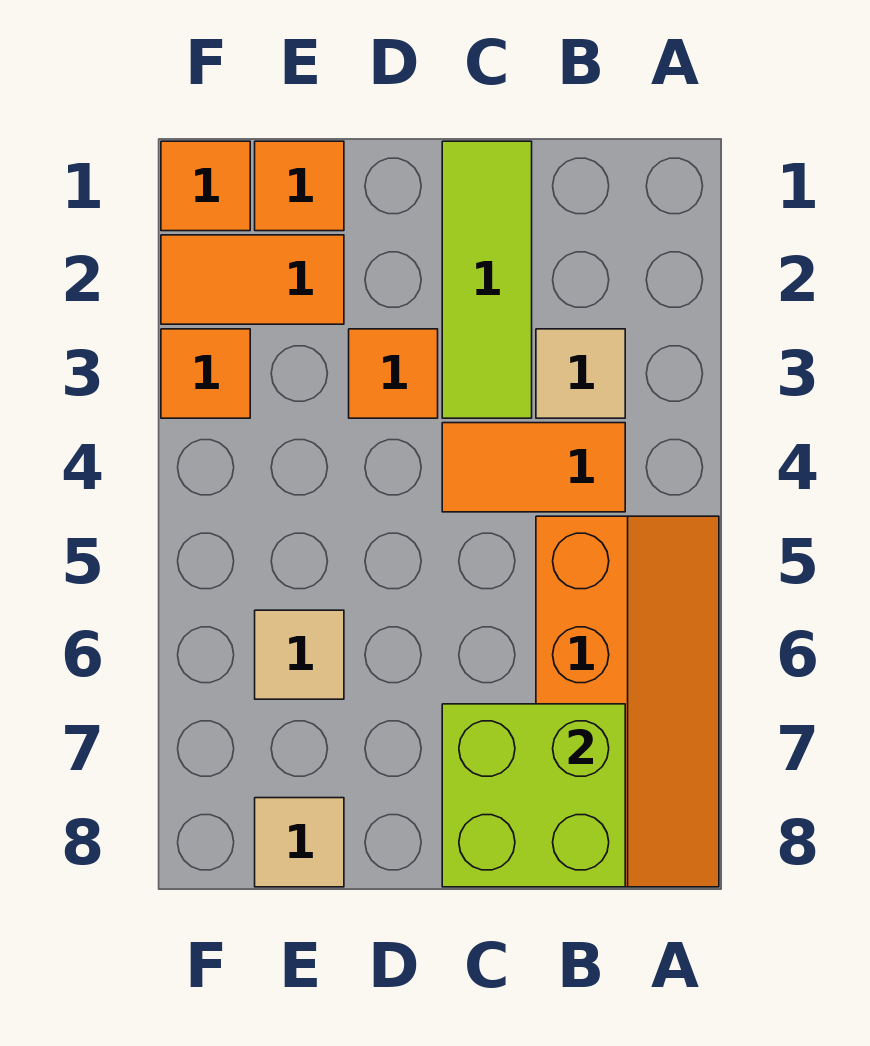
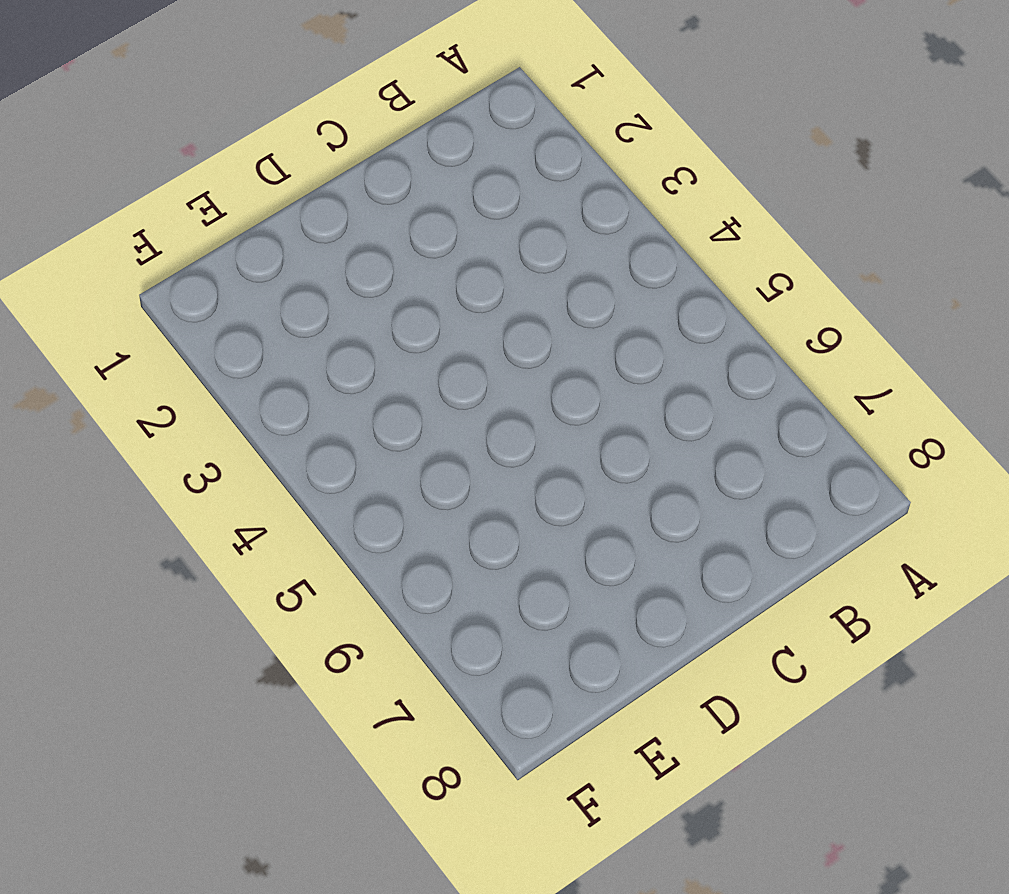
none -> orange slope A5:B8 level 1 top B
none -> tan tile B3 level 1
none -> orange tile B4:C4 level 1

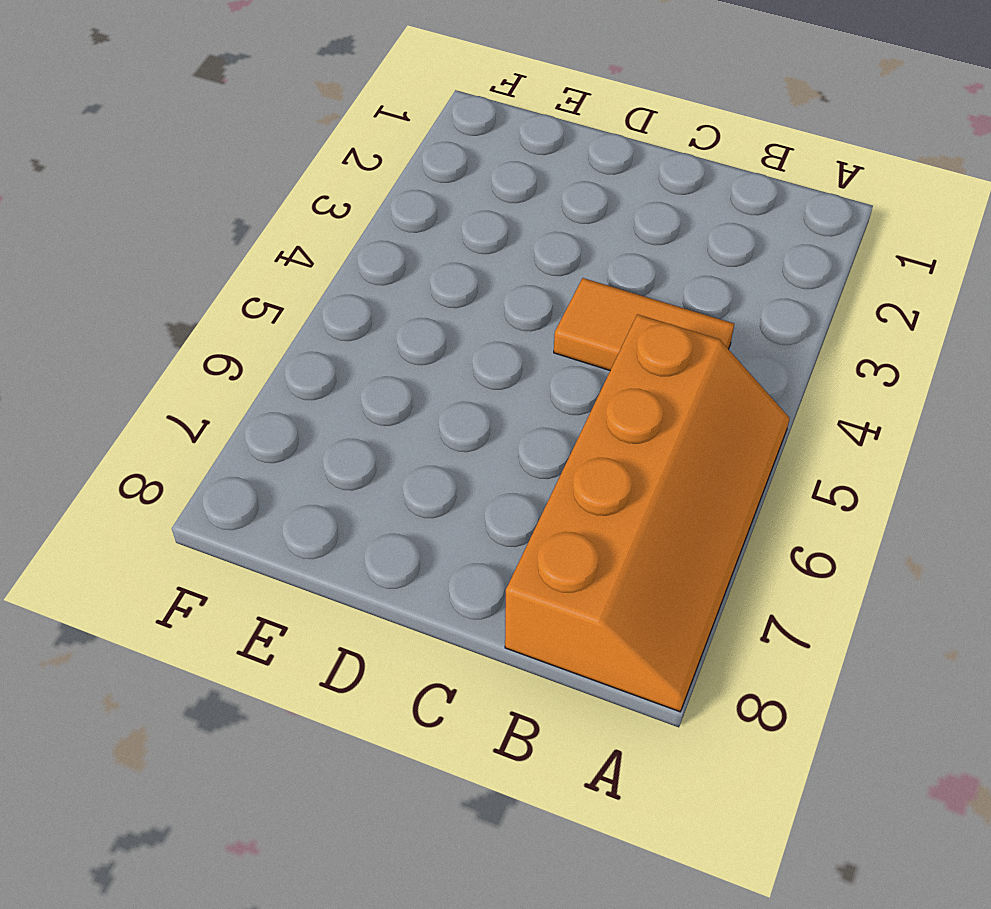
none -> tan tile B3 level 1
none -> lime tile C1:C3 level 1
none -> orange tile D3 level 1

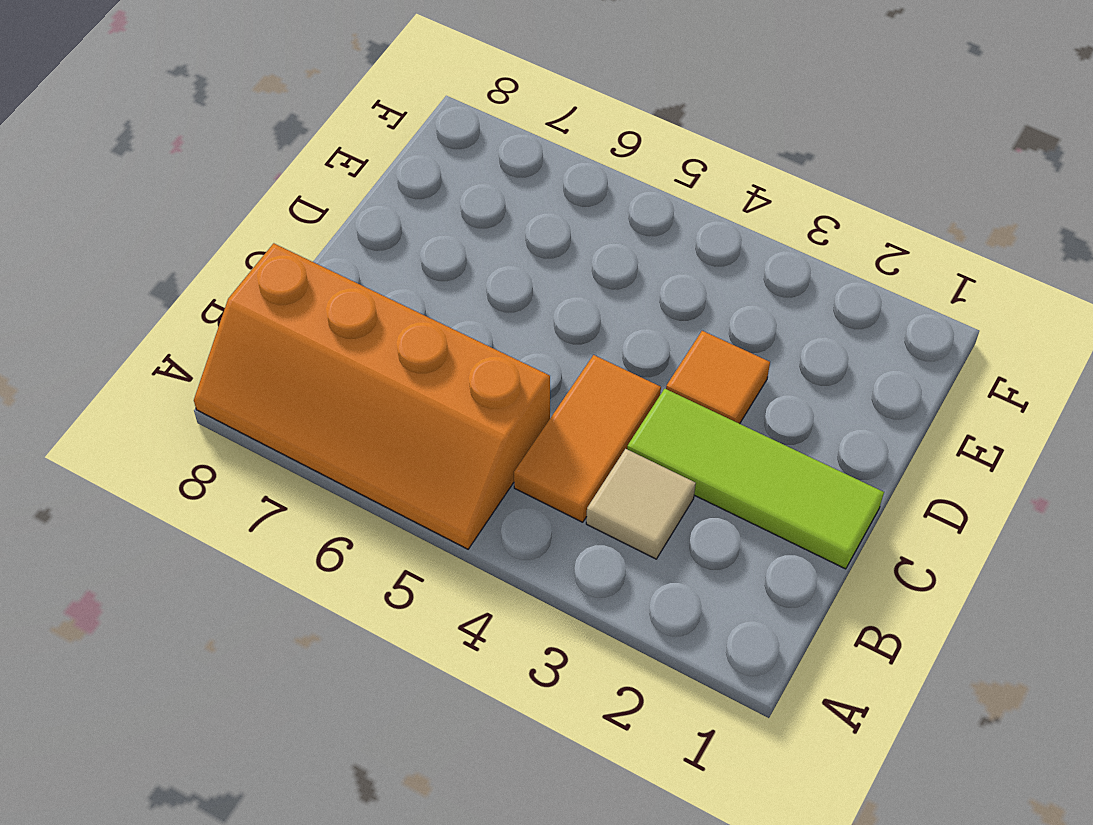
none -> orange tile E1 level 1
none -> orange tile E2:F2 level 1
none -> tan tile E6 level 1

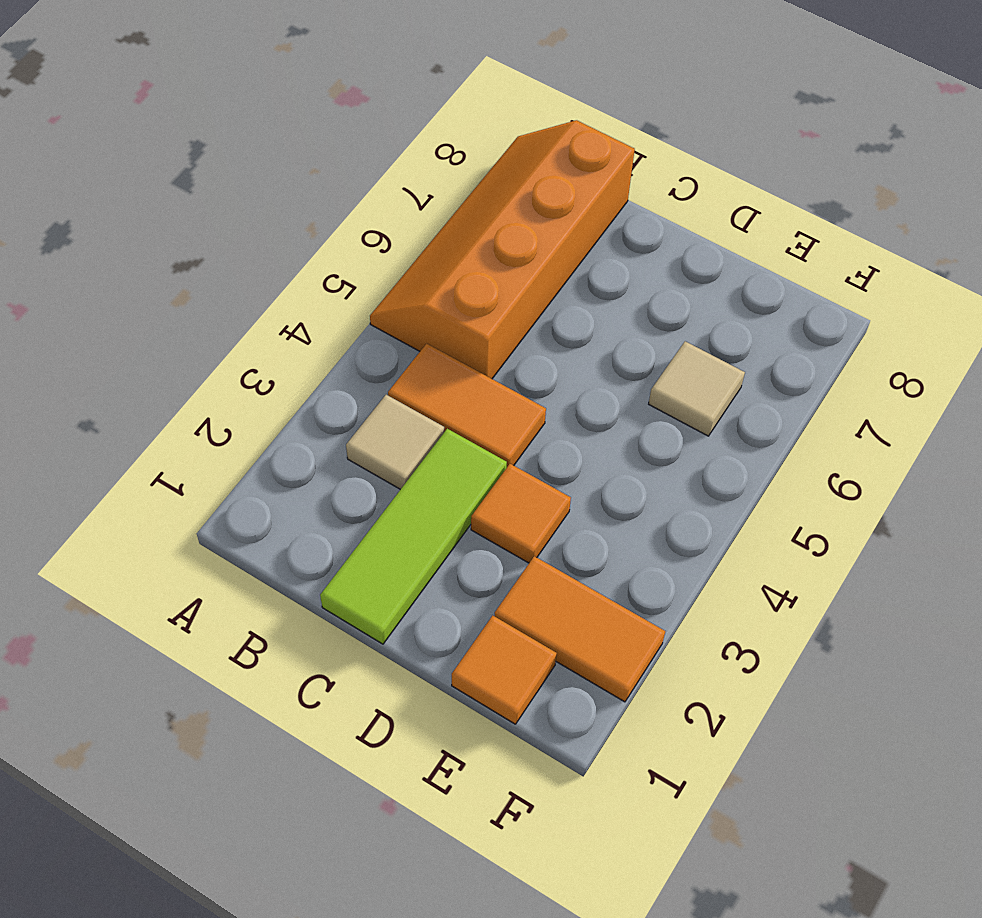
none -> tan tile E8 level 1
none -> orange tile F1 level 1
none -> orange tile F3 level 1

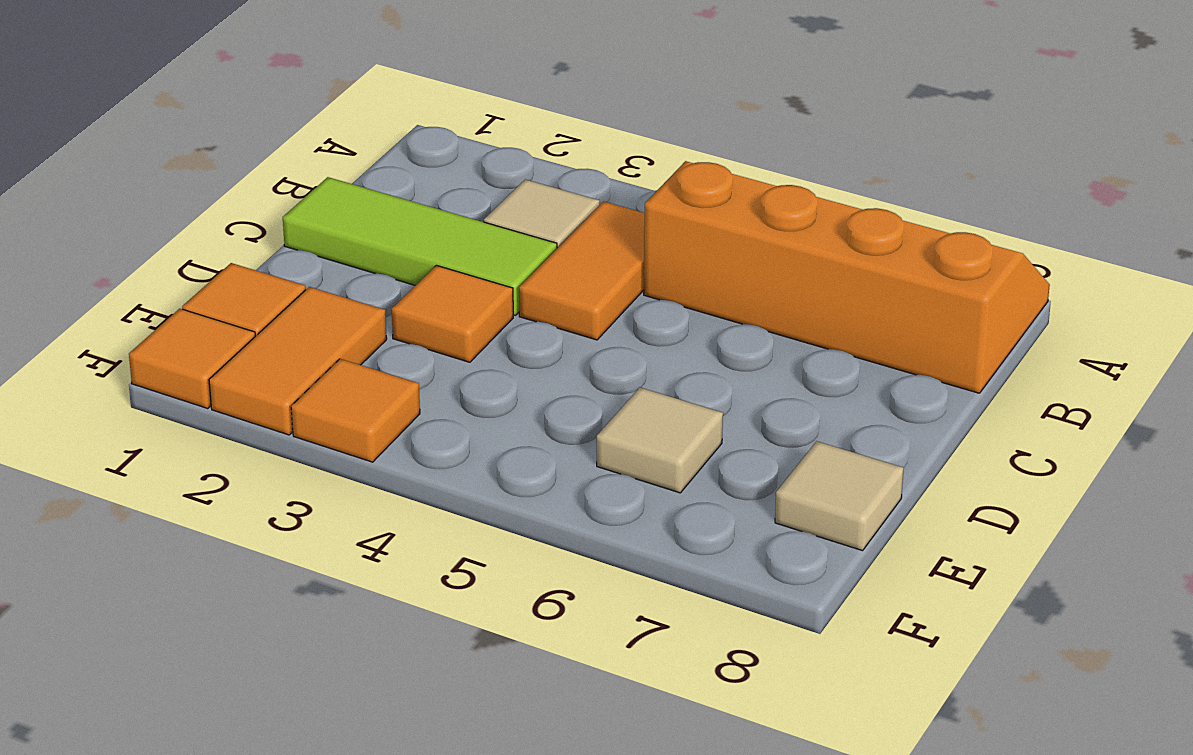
none -> lime brick B7:C8 level 2

